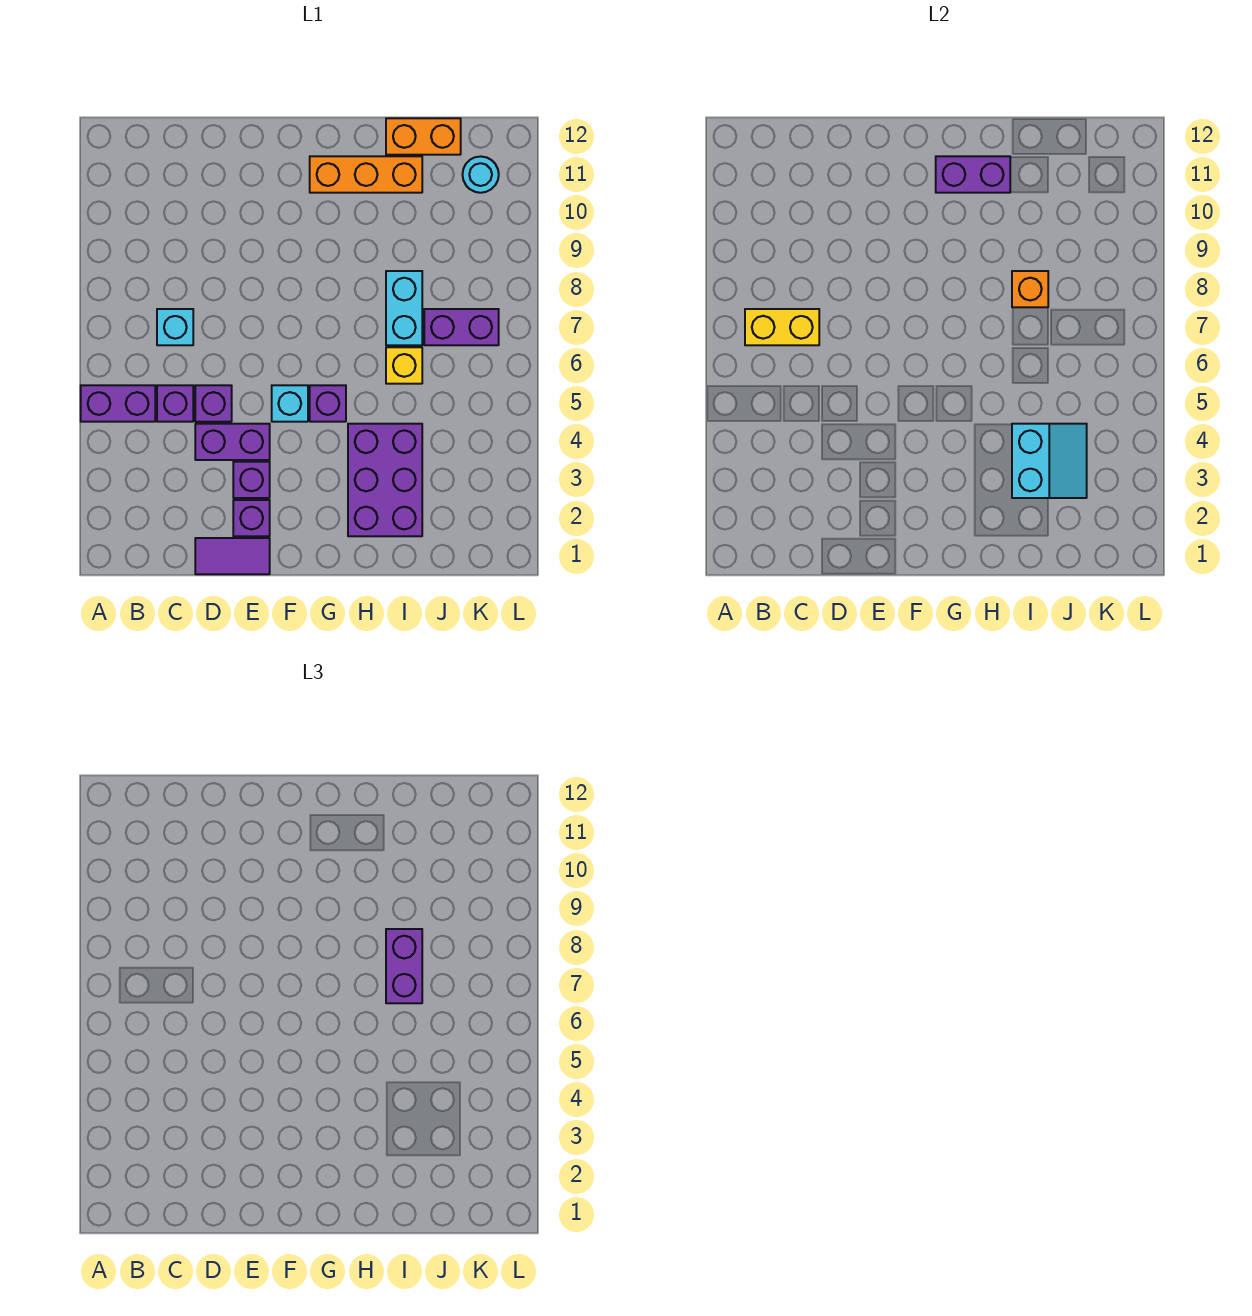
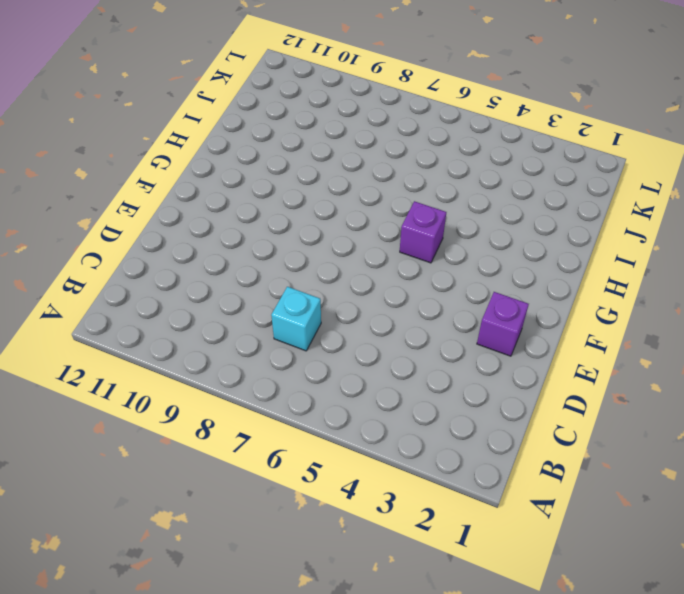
none -> purple brick A5:B5 level 1
none -> purple brick C5 level 1
none -> purple tile D1:E1 level 1

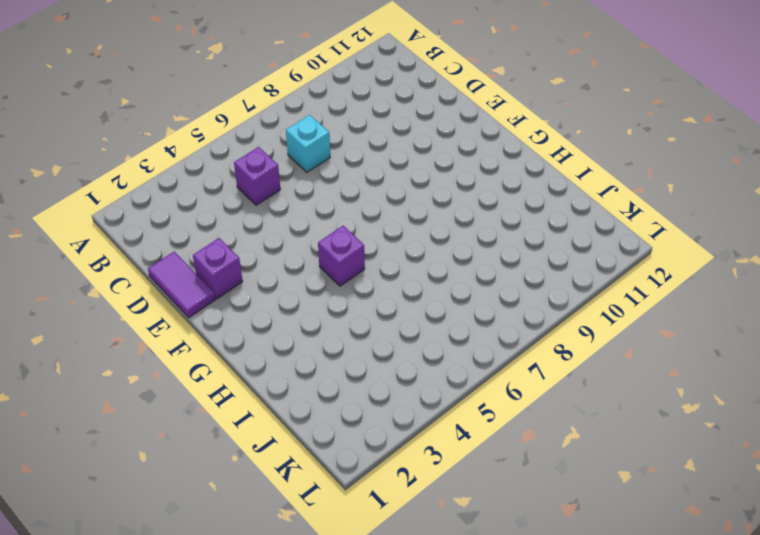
none -> purple brick A5:B5 level 1
none -> purple brick D4:E4 level 1
none -> purple brick D5 level 1

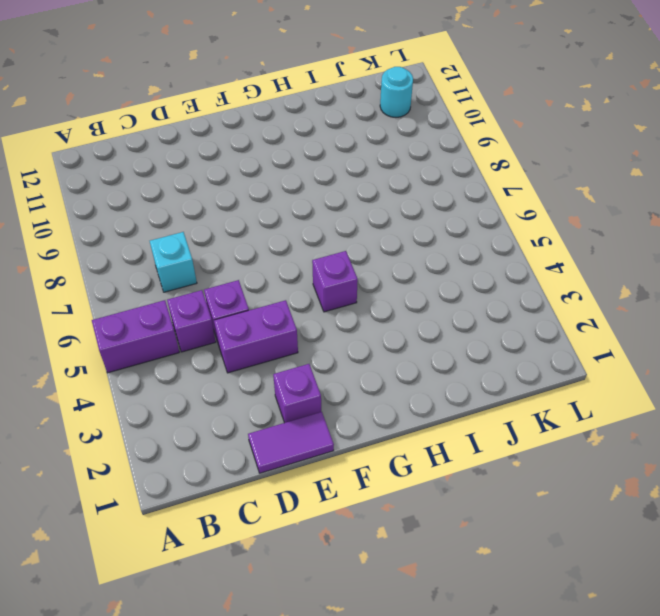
none -> purple brick E3 level 1
none -> cyan brick F5 level 1
none -> orange brick G11:I11 level 1

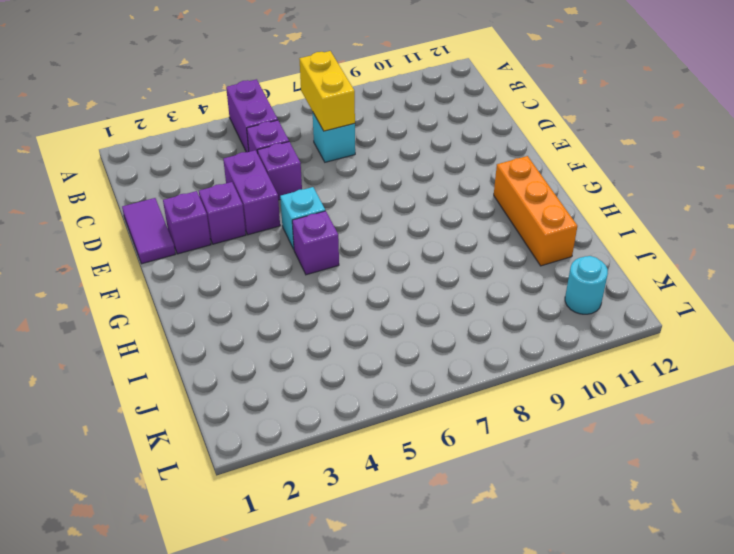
none -> purple brick H2:I4 level 1
none -> yellow brick I6 level 1
none -> cyan brick I7:I8 level 1

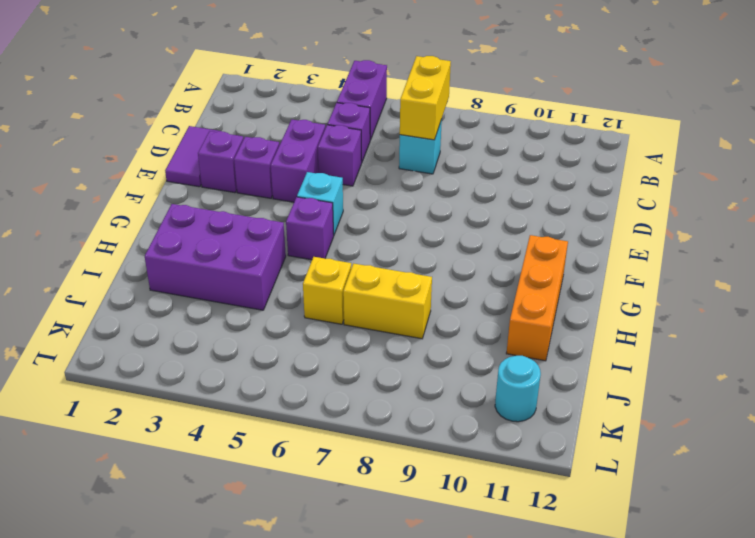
yellow brick I7:I8 level 1 -> cyan brick I7:I8 level 1
none -> orange brick I12:J12 level 1
none -> purple brick J7:K7 level 1
none -> purple brick G11:H11 level 2

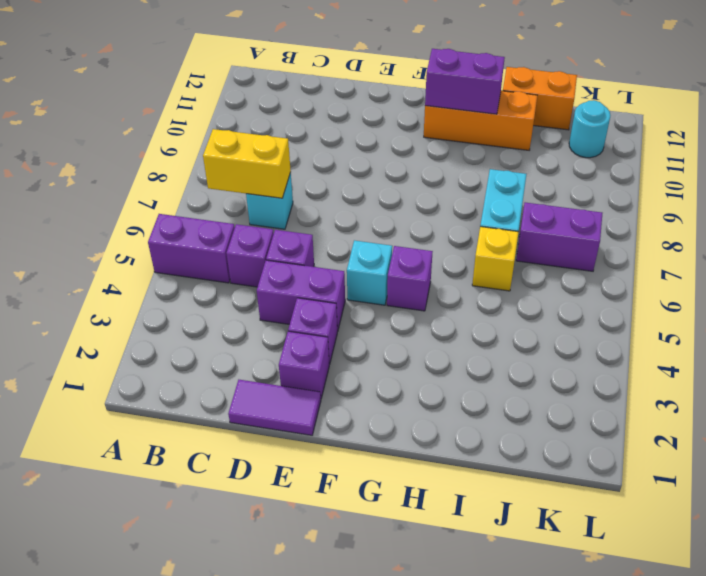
none -> purple brick H2:I4 level 1
none -> cyan slope I3:J4 level 2 top I
none -> orange brick I8 level 2

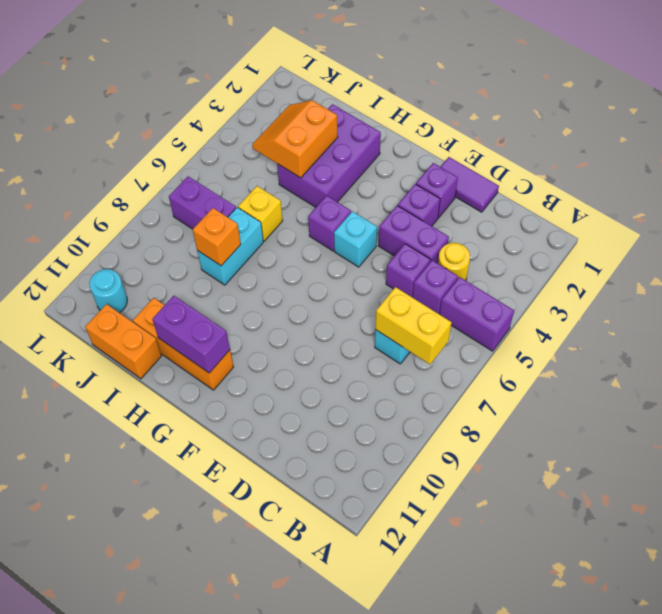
yellow round brick C4 level 1 -> none
orange slope I3:J4 level 2 top I -> cyan slope I3:J4 level 2 top I
none -> purple brick I7:I8 level 3

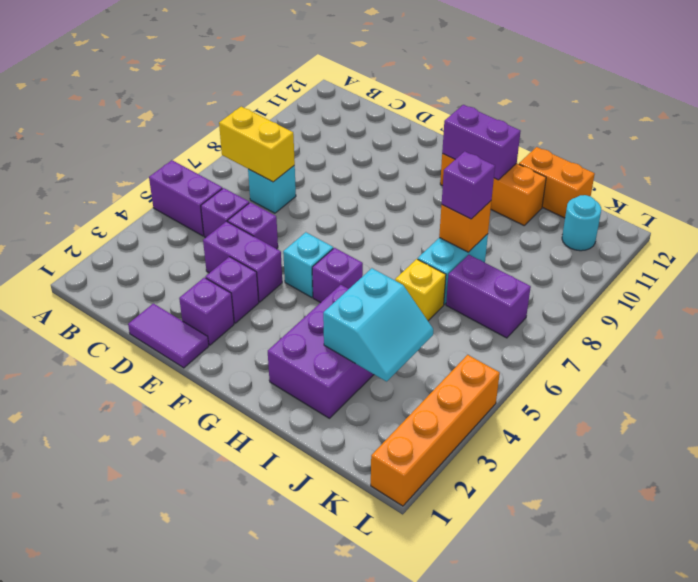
purple brick I8 level 3 -> purple brick I7:I8 level 3
orange brick L1:L4 level 1 -> none

